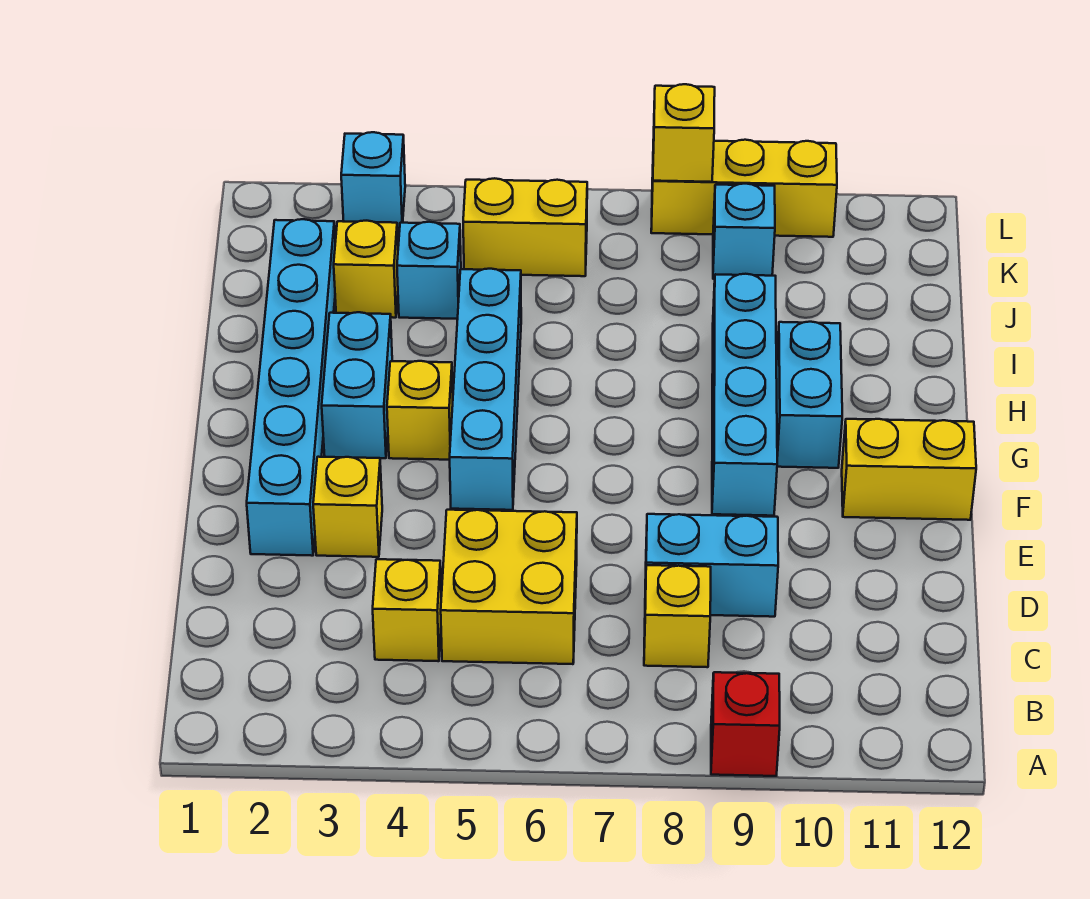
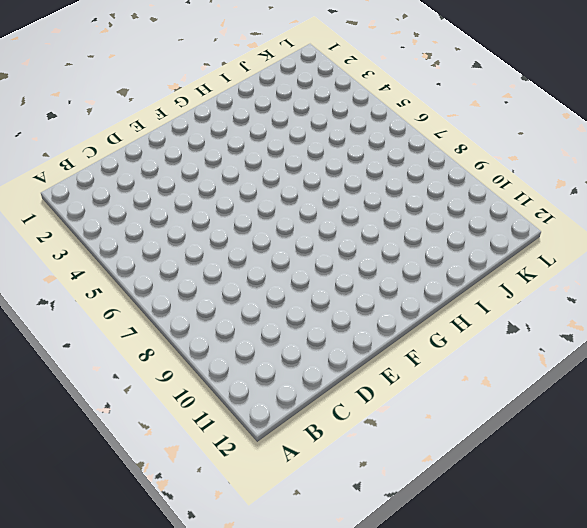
none -> red brick A9 level 1
none -> yellow brick C4 level 1
none -> yellow brick C5:D6 level 1

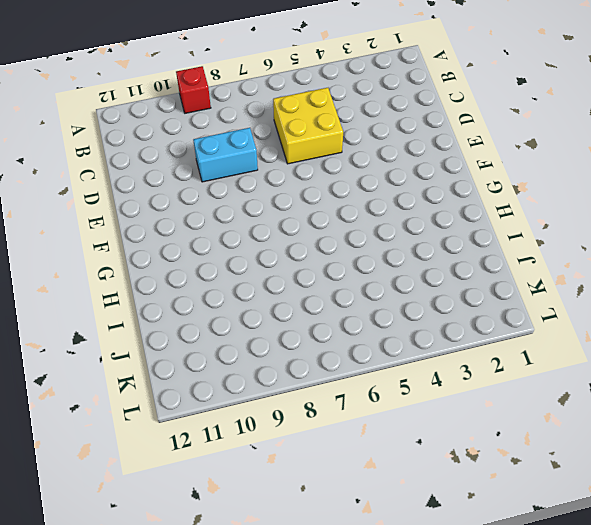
none -> yellow brick C4 level 1
none -> yellow brick C8 level 1
none -> cyan brick E2:J2 level 1

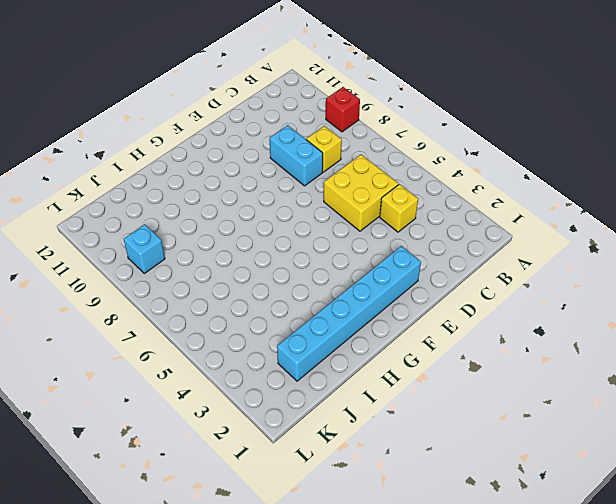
none -> yellow brick E3 level 1
none -> cyan brick F5:I5 level 1
none -> cyan brick F9:I9 level 1

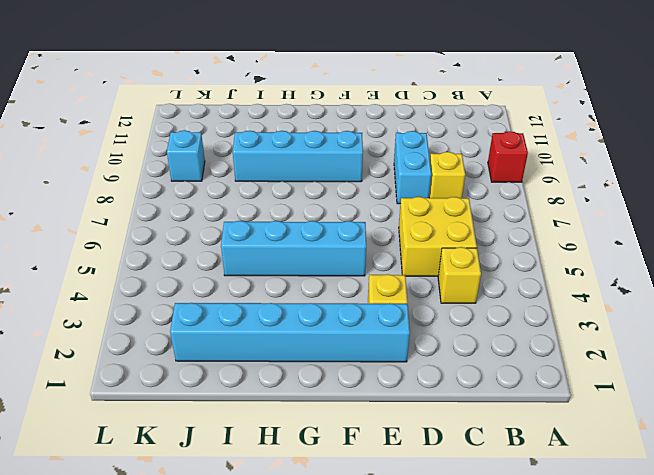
none -> yellow brick F11:F12 level 1
none -> cyan brick G3:H3 level 1
none -> yellow brick G4 level 1

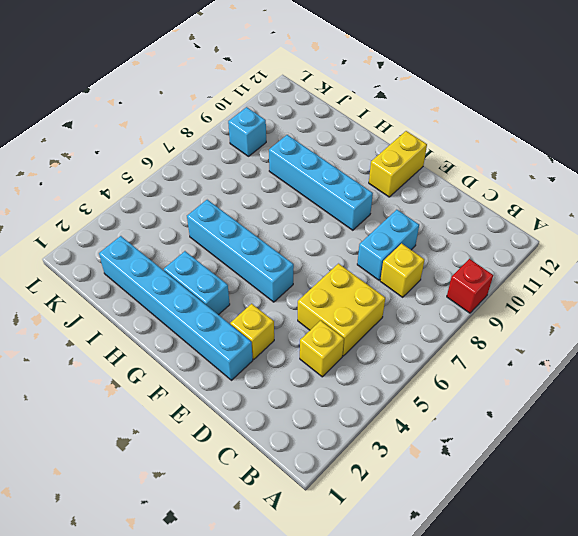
none -> yellow brick G4 level 1
none -> cyan brick G10:H10 level 1
none -> yellow brick J3 level 1

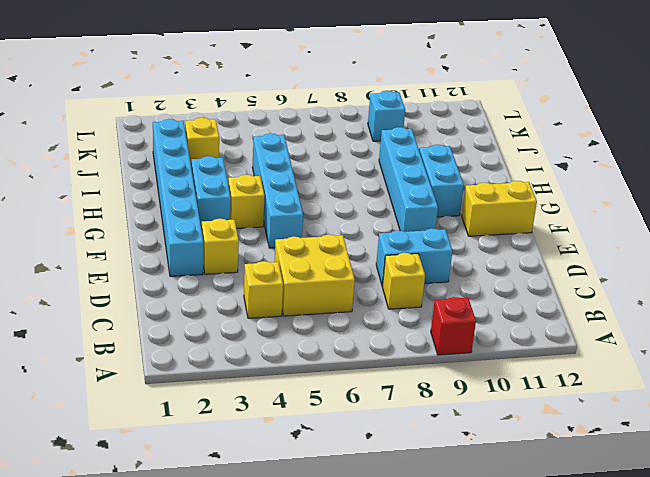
none -> cyan brick J4 level 1
none -> yellow brick K5:K6 level 1
none -> cyan brick L3 level 1

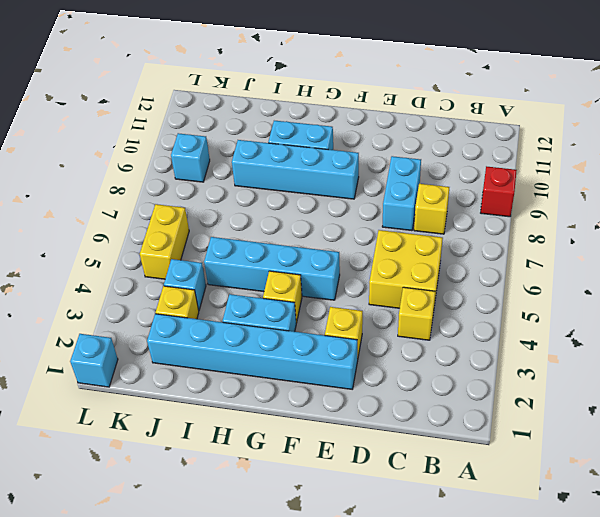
cyan brick L1 level 1 -> cyan brick L3 level 1
none -> yellow brick F11:F12 level 1
none -> yellow brick L8:L10 level 1
none -> yellow brick L8 level 2

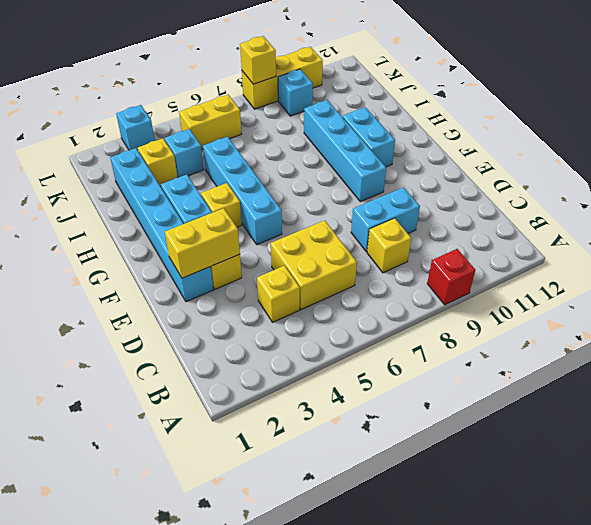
yellow brick E2:E3 level 2 -> yellow brick F11:F12 level 1

